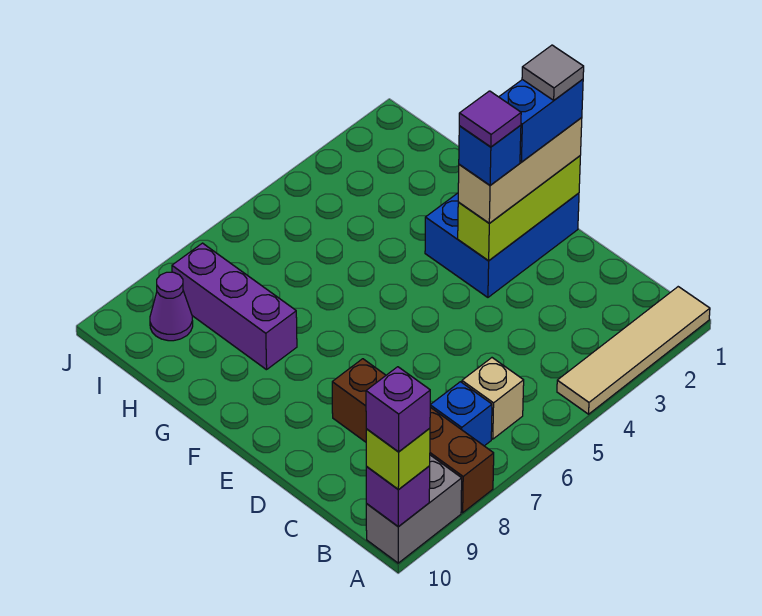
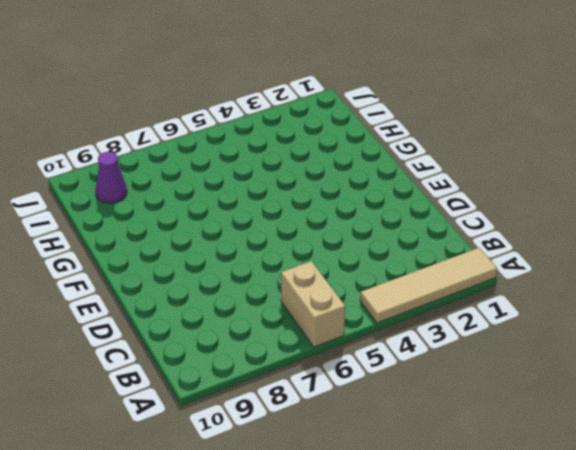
tan brick A6:B6 level 1 -> tan brick B6 level 1
none -> brown brick A8:D8 level 1
none -> grey brick A9:A10 level 1
none -> blue brick B7 level 1

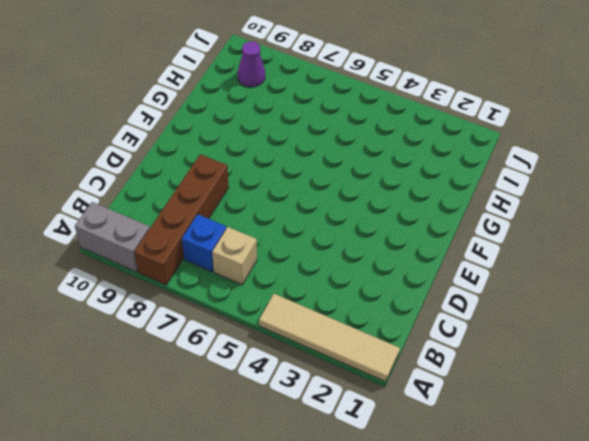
none -> blue brick E1:F3 level 1
none -> purple brick G8:I8 level 1
none -> purple brick A10 level 2

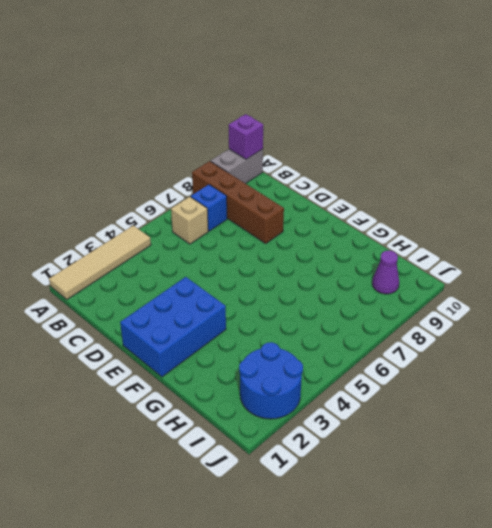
blue round brick I2:J3 level 1 -> none
none -> purple brick G8:I8 level 1
none -> lime brick E1:E3 level 2
none -> lime brick A10 level 3

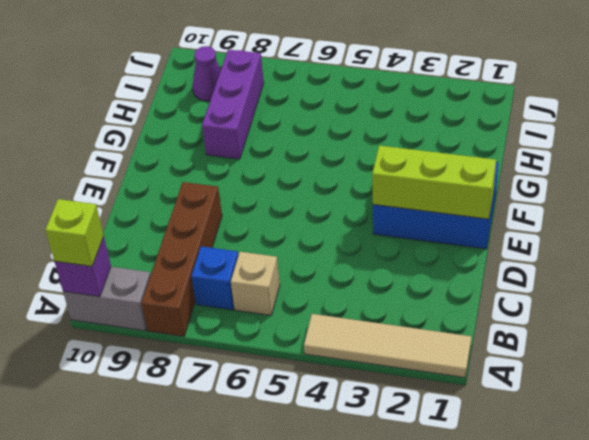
none -> tan brick E1:E3 level 3
none -> purple brick A10 level 4
none -> blue brick E1:E2 level 4

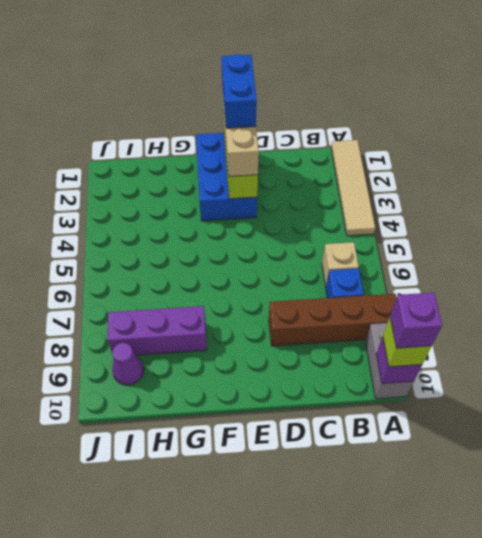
none -> blue brick E3 level 4
none -> grey tile E1 level 5
none -> purple tile E3 level 5

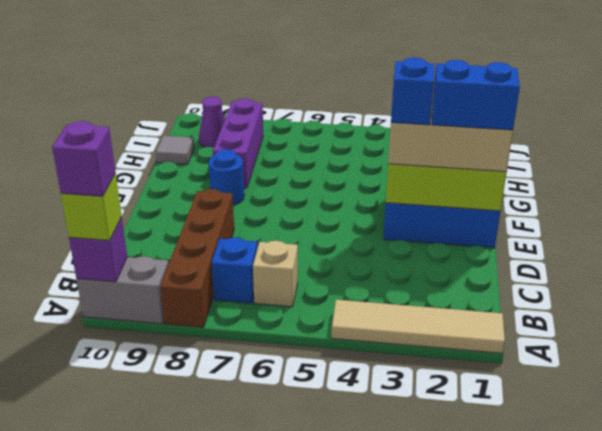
blue round brick F8 level 1 -> none
grey tile H10 level 1 -> grey tile E1 level 5
none -> purple tile E3 level 5

